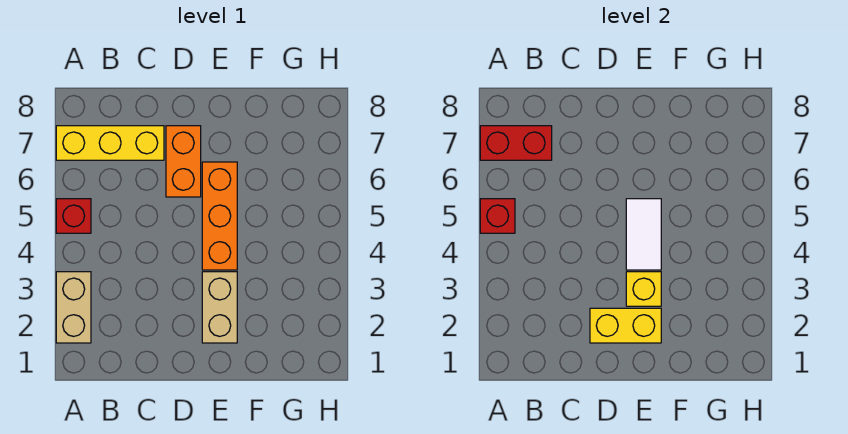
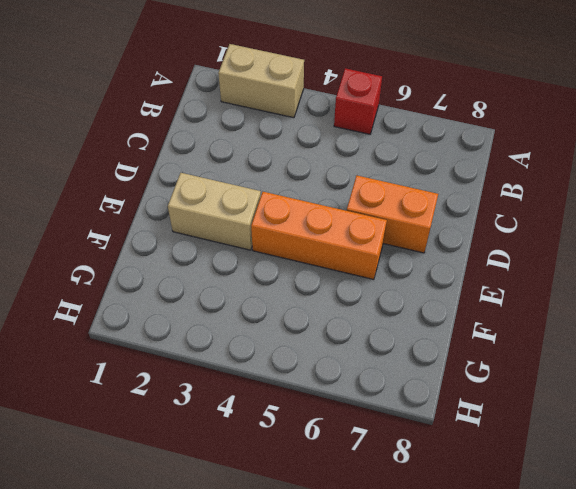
none -> yellow brick A7:C7 level 1
none -> red brick A5 level 2

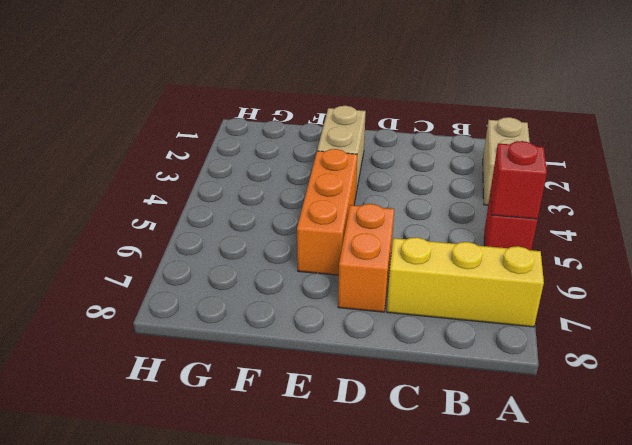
none -> red brick A7:B7 level 2
none -> yellow brick D2:E2 level 2

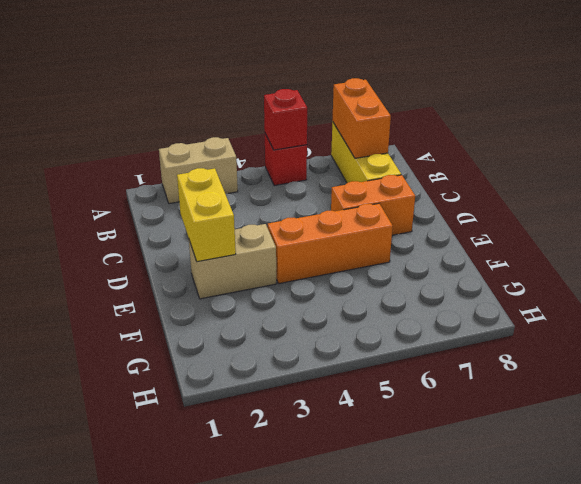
orange brick A7:B7 level 2 -> red brick A7:B7 level 2
none -> yellow brick E3 level 2
none -> white tile E4:E5 level 2

